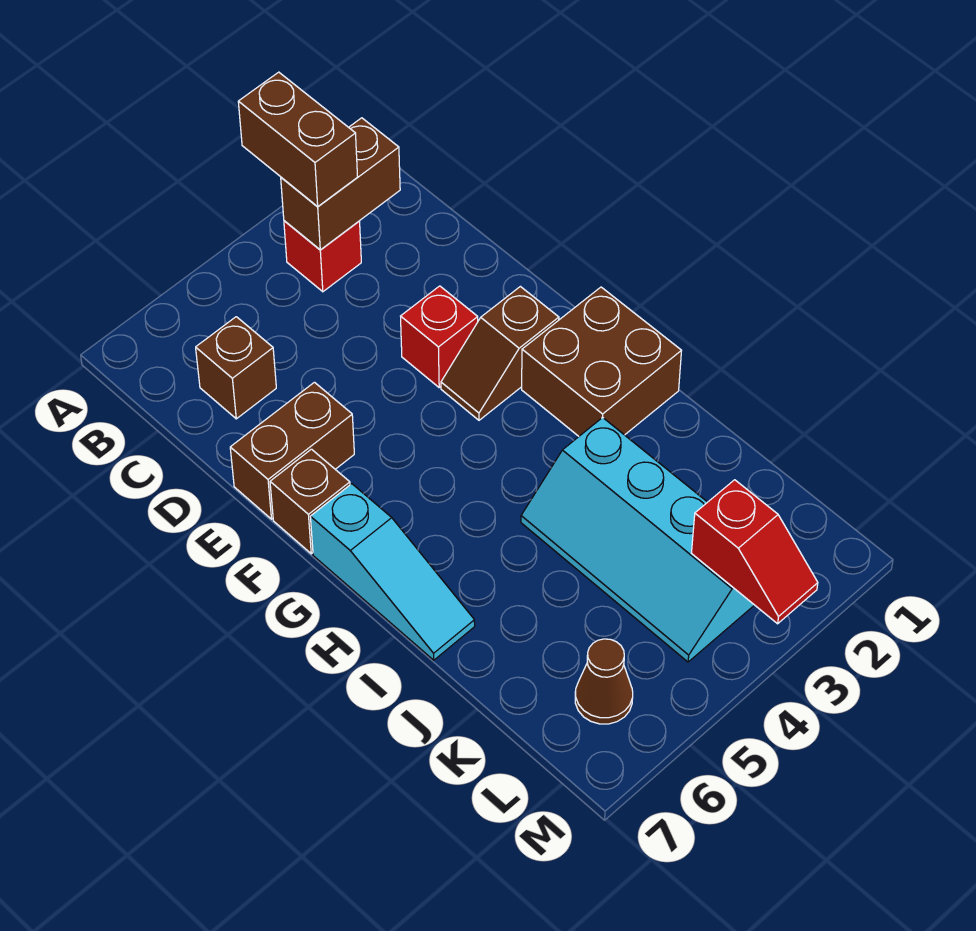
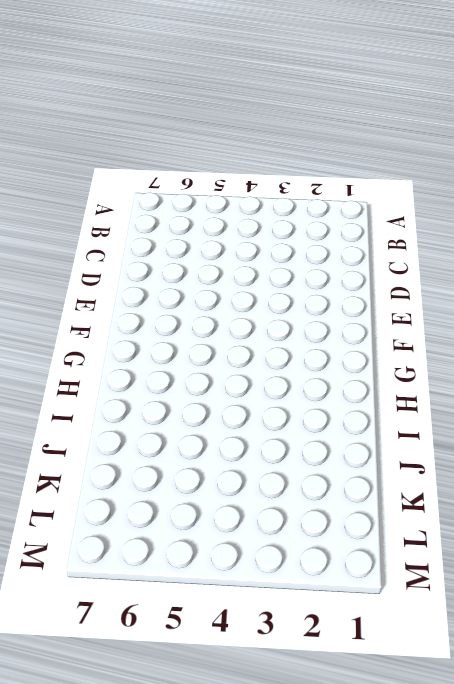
none -> red brick B3 level 1
none -> brown brick C6 level 1
none -> red brick E3 level 1

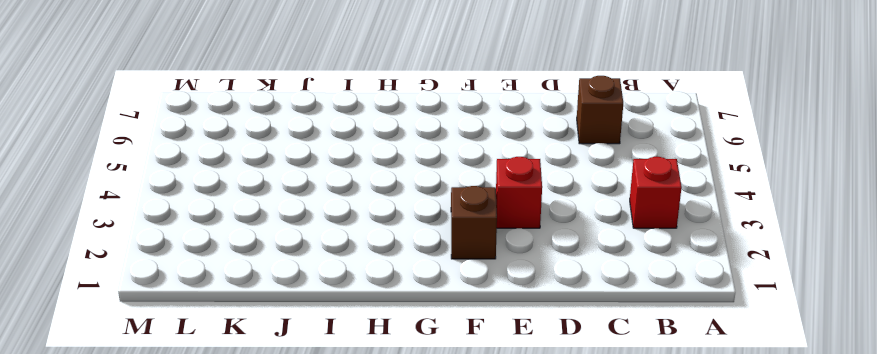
none -> brown brick E6:E7 level 1
none -> brown brick F7 level 1
none -> brown brick G1:H2 level 1

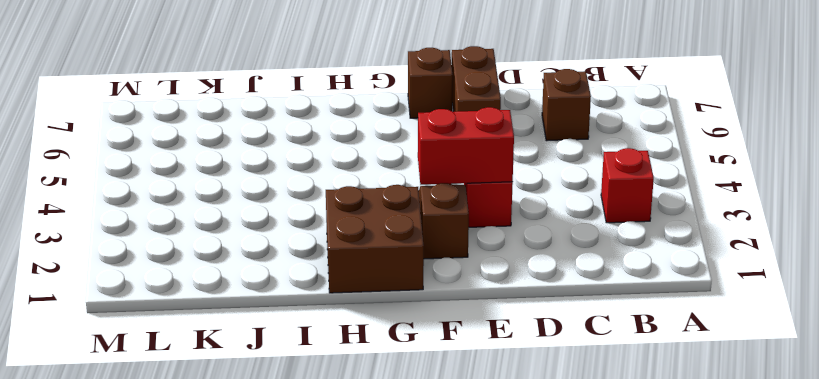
red brick E3:F3 level 2 -> none
none -> cyan slope G7:I7 level 1 top G
none -> cyan slope I3:L4 level 1 top 3
none -> brown cone L6 level 1

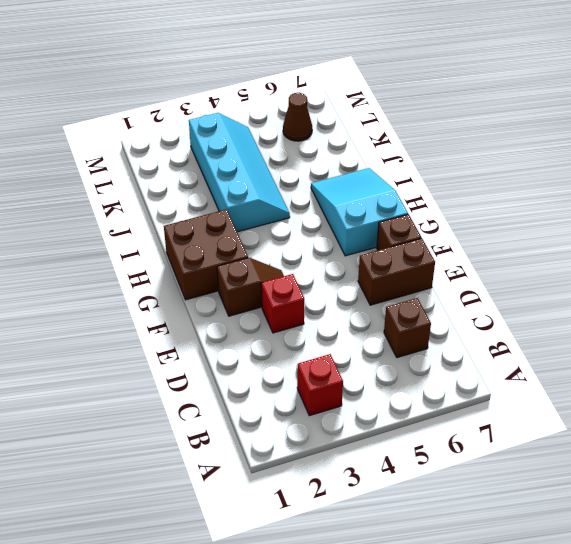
cyan slope G6:I7 level 1 top G -> cyan slope G7:I7 level 1 top G
none -> brown brick B2:B3 level 2
none -> red slope L3:M3 level 2 top L
none -> brown brick A3:B3 level 3

